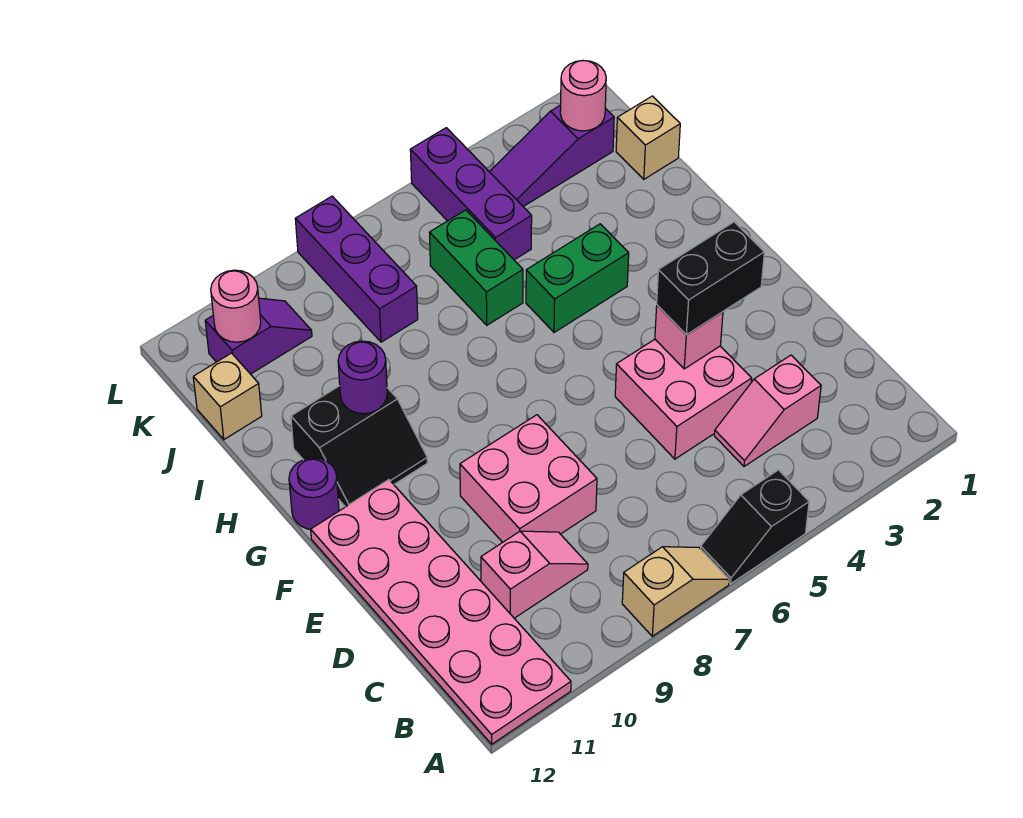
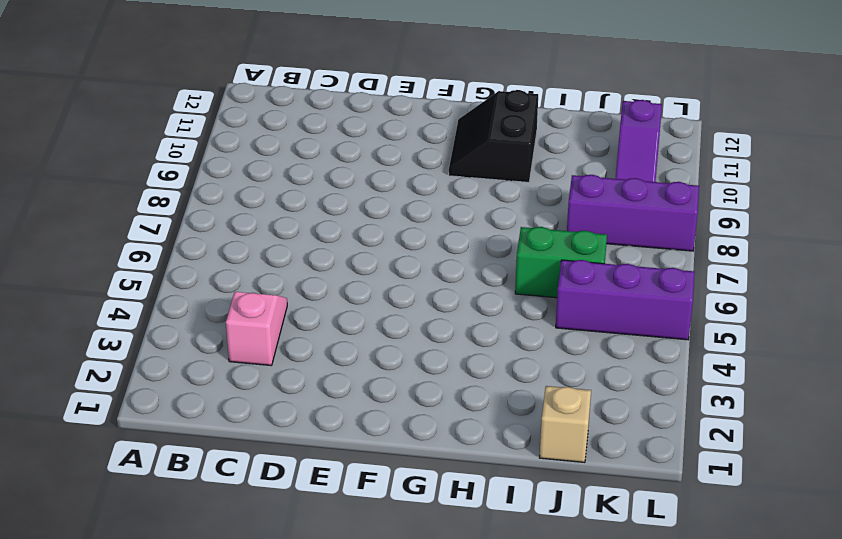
none -> black slope A5:A6 level 1 top 5
none -> tan slope A7:A8 level 1 top 8
none -> pink plate A11:F12 level 1

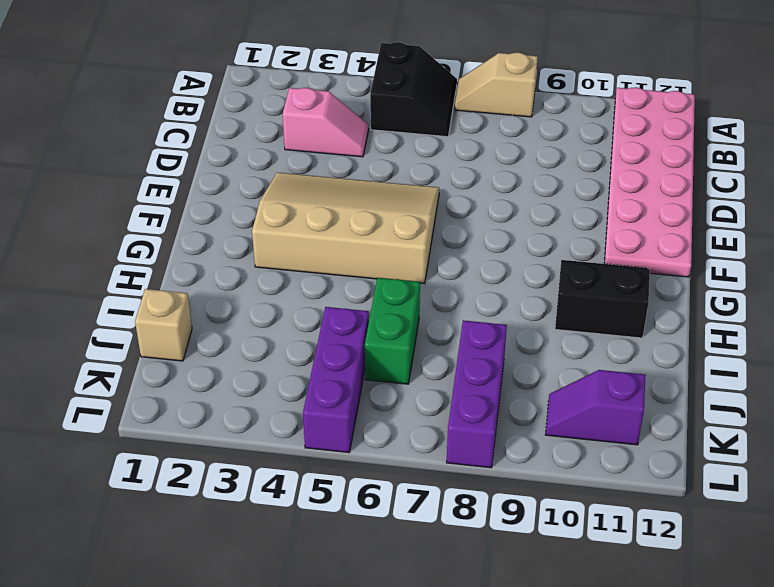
black slope A5:B6 level 1 top 5 -> black slope A5:A6 level 1 top 5
tan slope E3:G6 level 1 top G -> pink brick D4:E5 level 1
none -> pink slope C9:C10 level 1 top 10
none -> pink brick D8:E9 level 1
none -> purple round brick G12 level 1

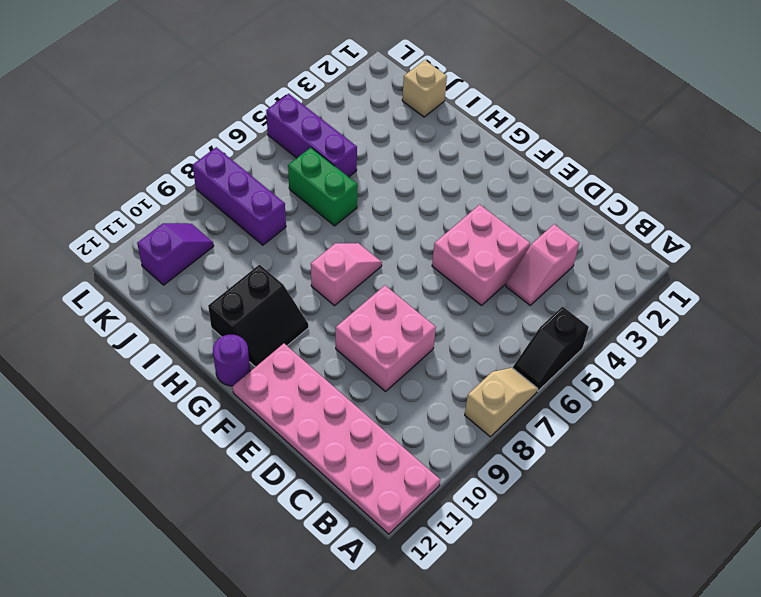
pink slope G7:G8 level 1 top 8 -> pink slope C9:C10 level 1 top 10
none -> green brick H4:H5 level 1
none -> tan brick J12 level 1
none -> purple slope K2:K4 level 1 top 2

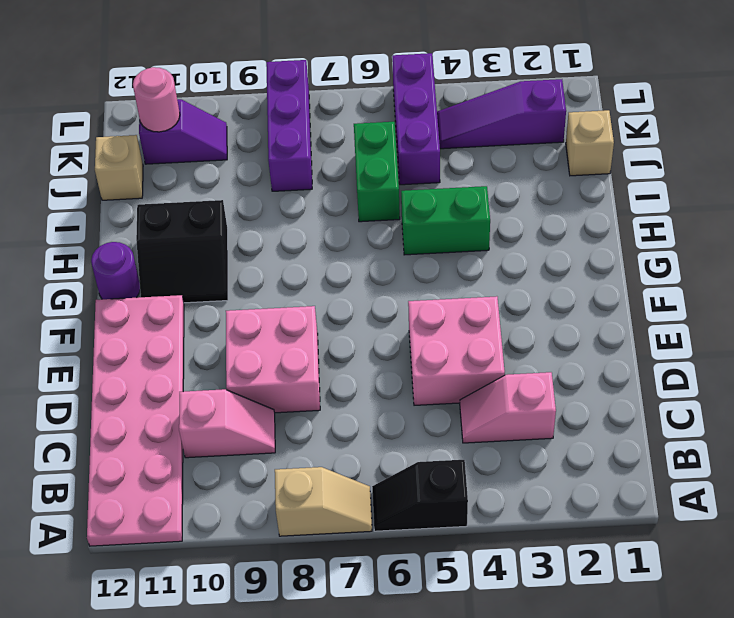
none -> pink brick E4 level 2
none -> purple round brick H10 level 2
none -> pink round brick K2 level 2

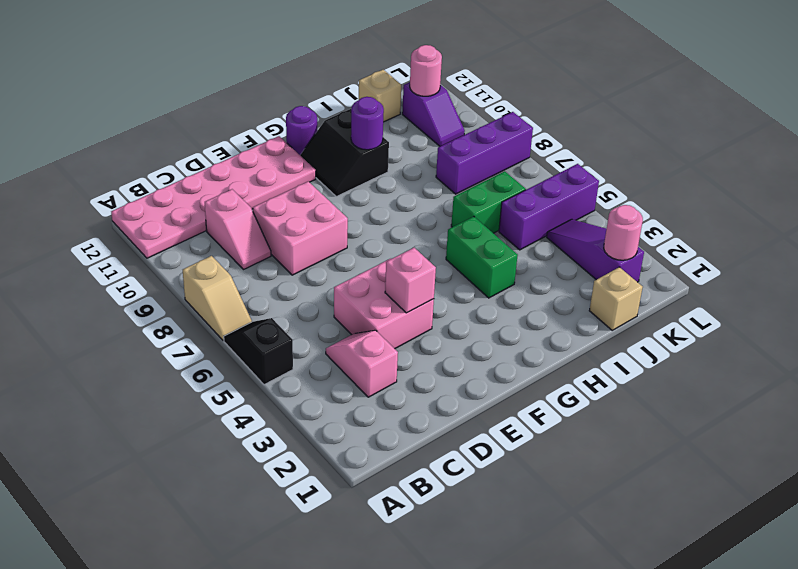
none -> black brick E3:E4 level 3

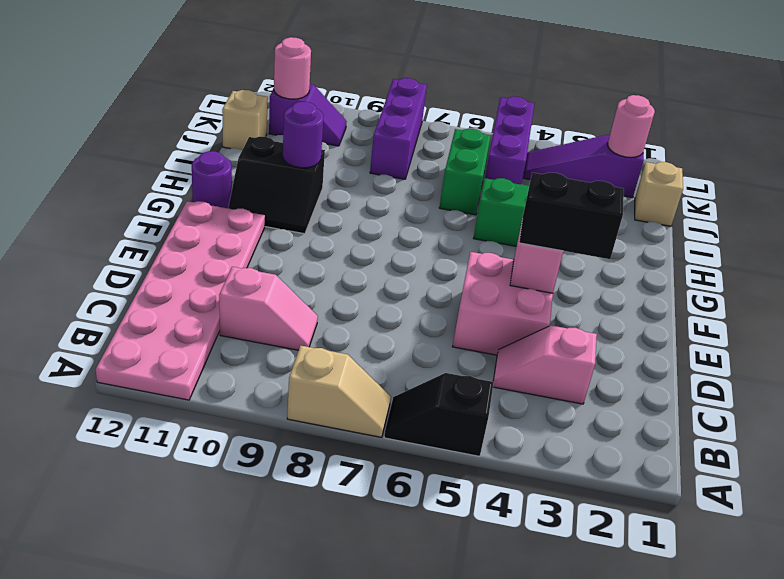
none -> pink brick D8:E9 level 1

